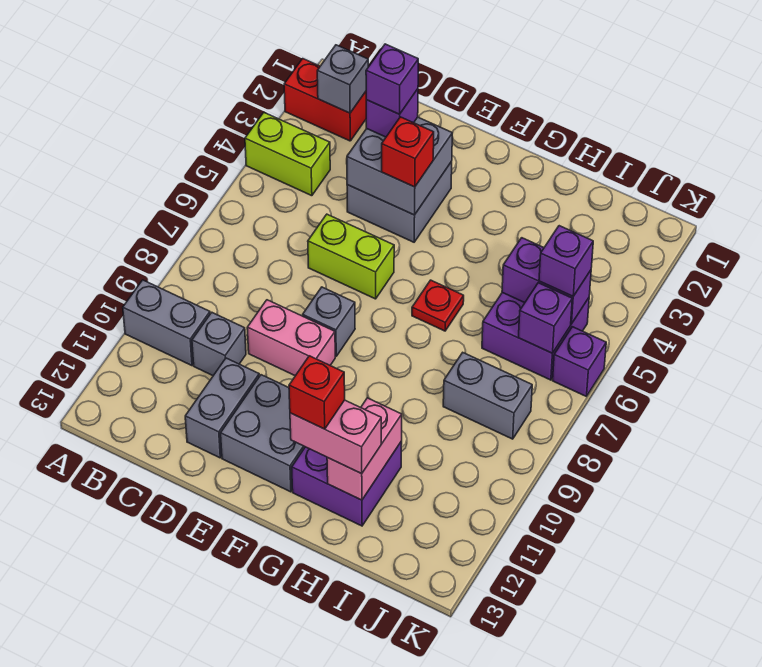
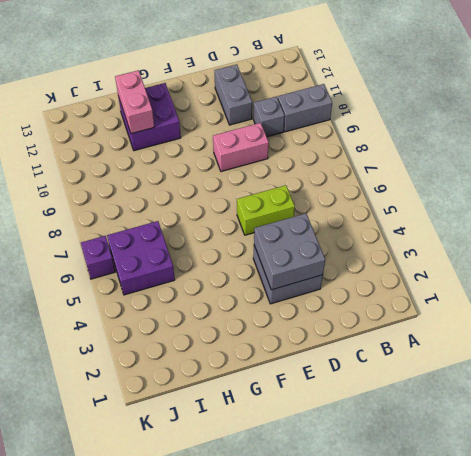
none -> red brick A2:B2 level 1
none -> lime brick A4:B4 level 1
none -> grey brick E8 level 1

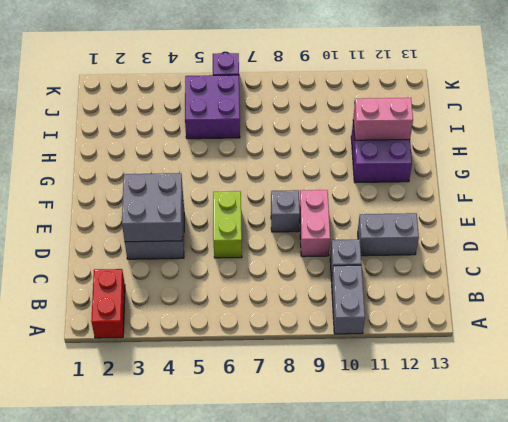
none -> lime brick A4:B4 level 1
none -> grey brick E11:F12 level 1
none -> red plate G6 level 1

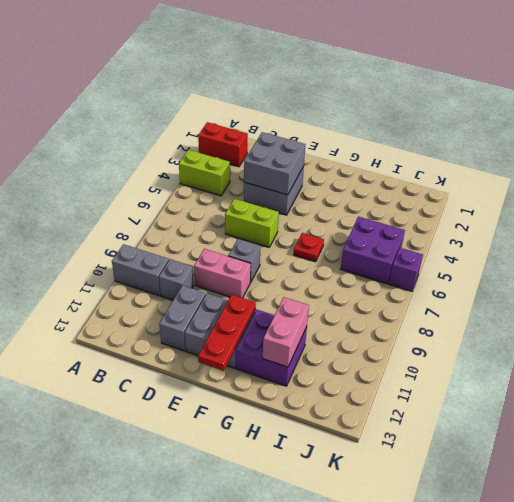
red plate F11:F13 level 2 -> none
none -> grey brick I8:J8 level 1
none -> grey brick B2 level 2
none -> purple brick I5:J5 level 2

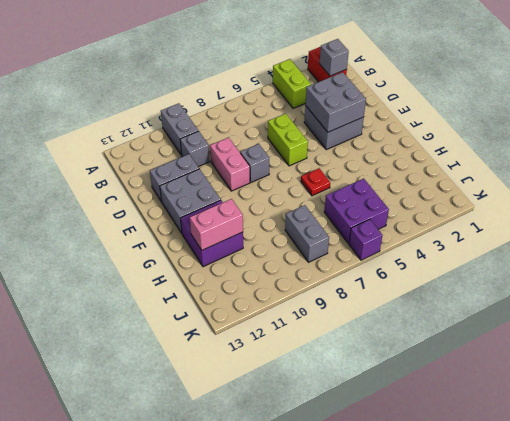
none -> purple brick I5:J5 level 2
none -> purple brick J6 level 2
none -> purple brick D3 level 3

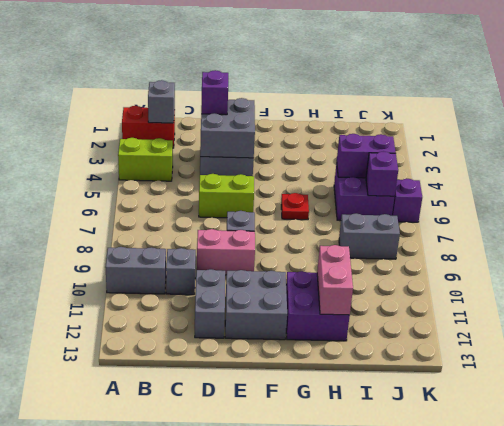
none -> red brick E4 level 3
none -> pink brick G12:H12 level 3
none -> purple brick J5 level 3

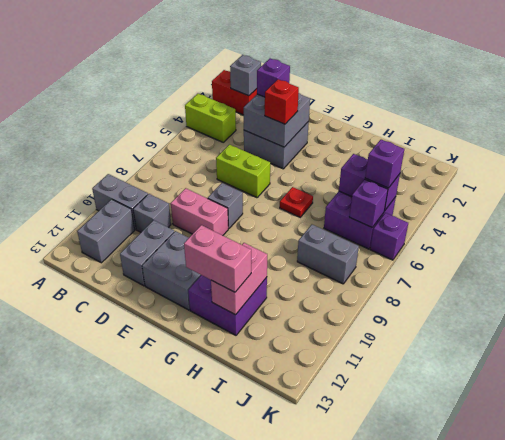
grey brick B11:B12 level 1 -> none
none -> purple brick D3 level 4
none -> red brick G12 level 4

